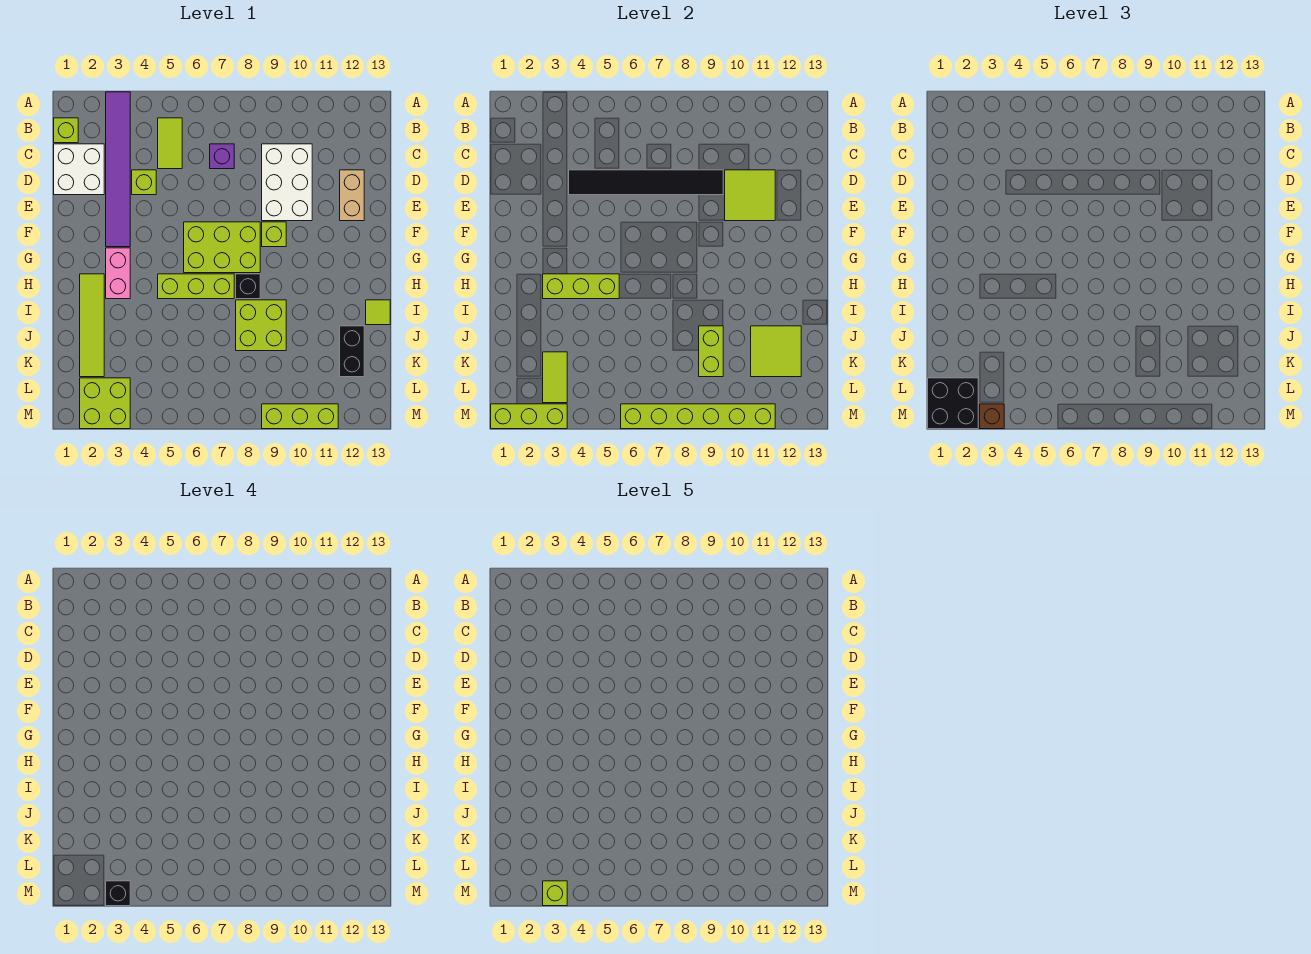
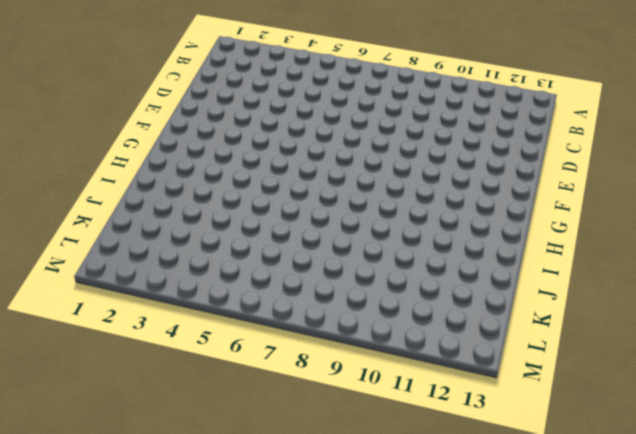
none -> purple tile A3:F3 level 1
none -> lime brick B1 level 1
none -> lime tile B5:C5 level 1
none -> white brick C1:D2 level 1

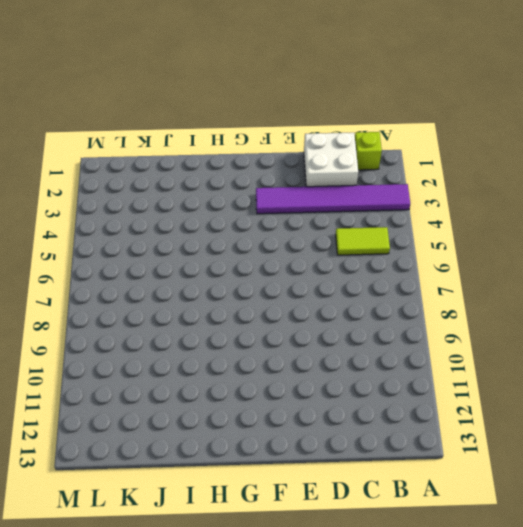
none -> purple brick C7 level 1
none -> white brick C9:E10 level 1
none -> lime brick D4 level 1
none -> tan brick D12:E12 level 1

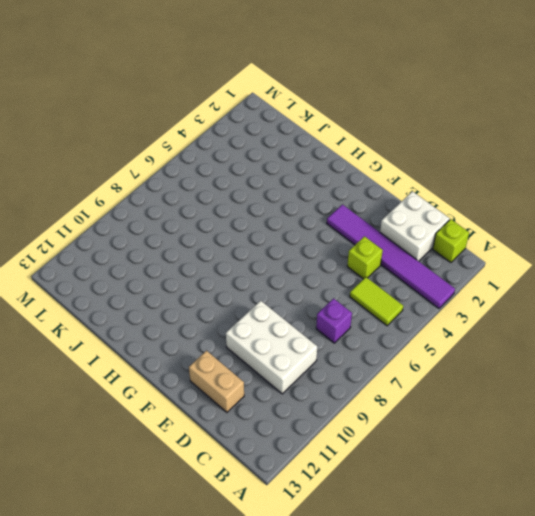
none -> lime brick F6:G8 level 1
none -> lime brick F9 level 1
none -> pink brick G3:H3 level 1
none -> lime tile H2:K2 level 1

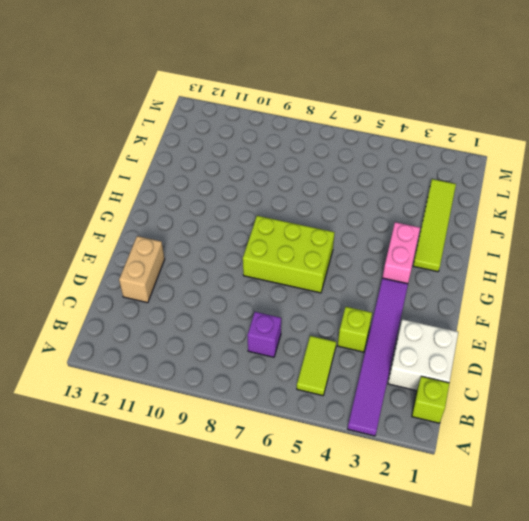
none -> white brick C9:E10 level 1
none -> lime brick F9 level 1
none -> lime brick H5:H7 level 1
none -> black brick H8 level 1

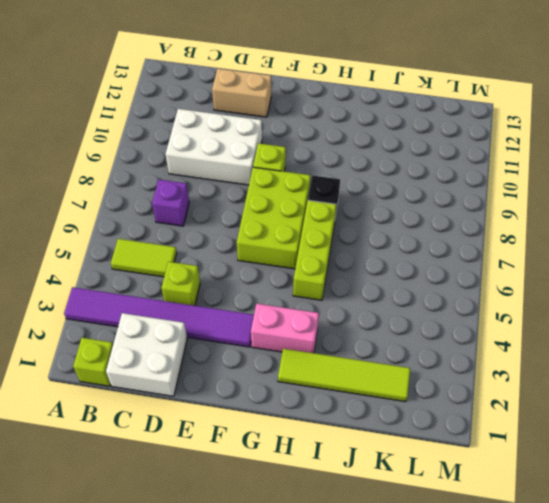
none -> lime brick I8:J9 level 1
none -> lime tile I13 level 1
none -> black brick J12:K12 level 1
none -> lime brick L2:M3 level 1

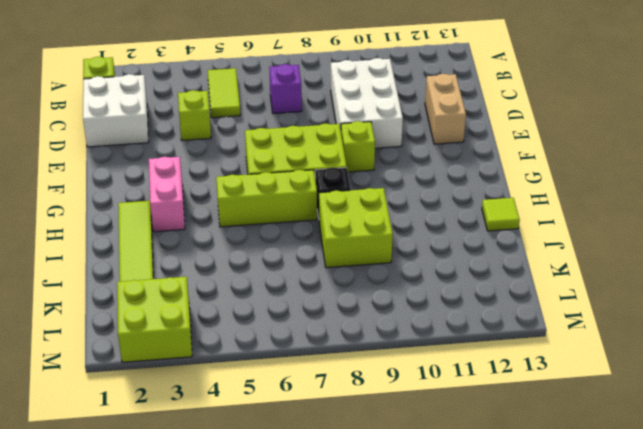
none -> purple tile A3:F3 level 1
none -> black brick J12:K12 level 1
none -> lime brick M9:M11 level 1
none -> black tile D4:D9 level 2

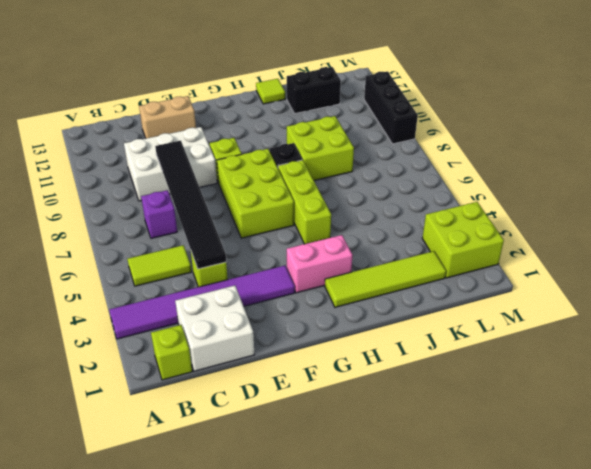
black brick M9:M11 level 1 -> lime brick M9:M11 level 1
none -> lime tile D10:E11 level 2
none -> lime brick H3:H5 level 2
none -> lime brick J9:K9 level 2
none -> lime tile J11:K12 level 2

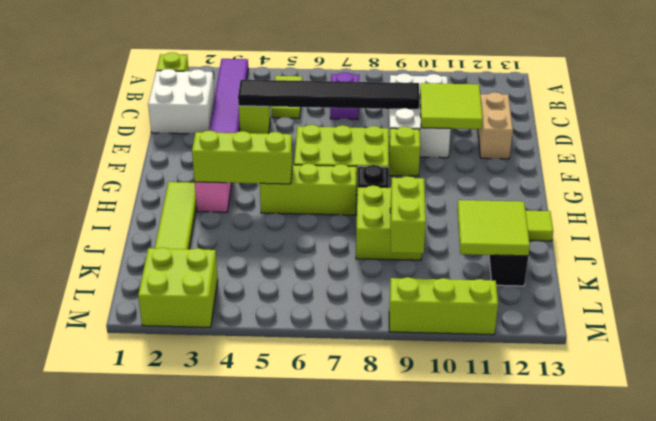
none -> lime tile K3:L3 level 2
none -> lime brick M1:M3 level 2
none -> lime brick M6:M11 level 2
none -> black brick L1:M2 level 3

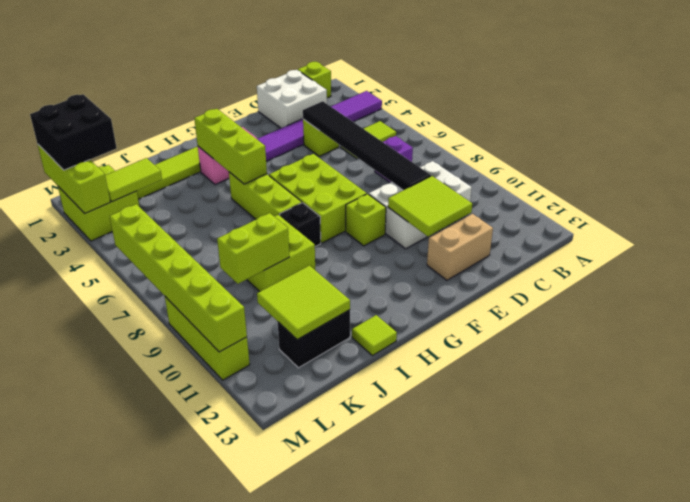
none -> brown brick M3 level 3
none -> black brick M3 level 4
none -> lime brick M3 level 5

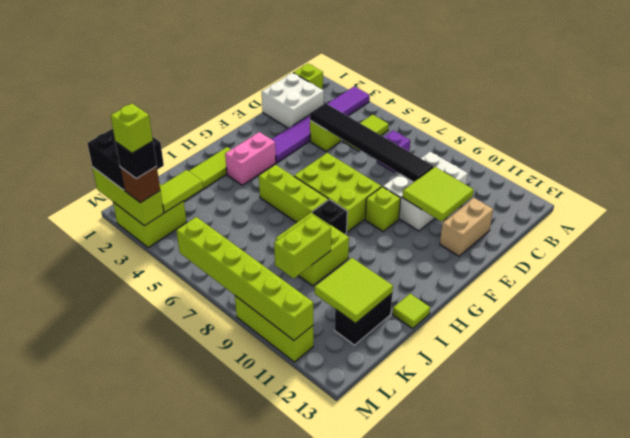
none -> lime brick H3:H5 level 2

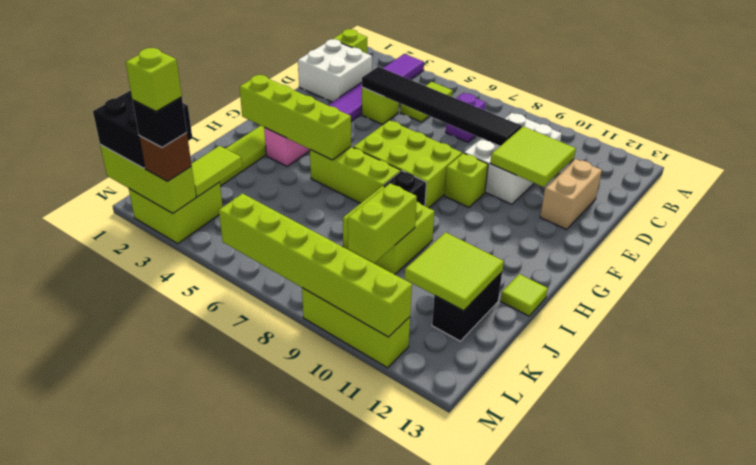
lime brick H2:H5 level 2 -> lime brick H3:H5 level 2

